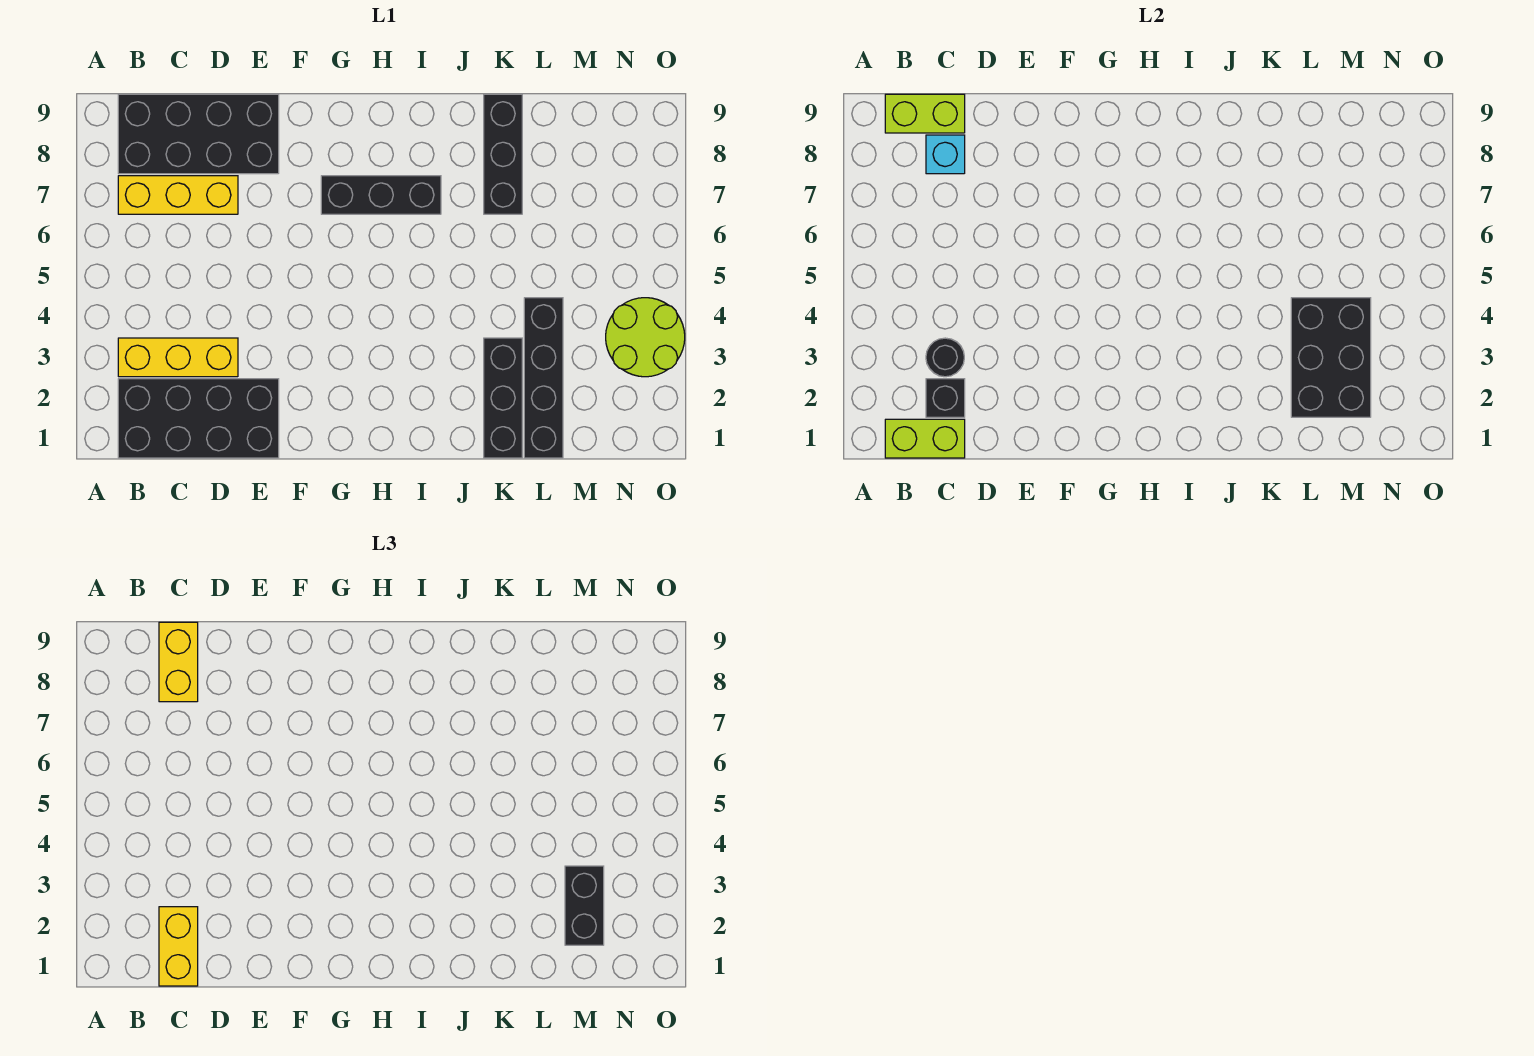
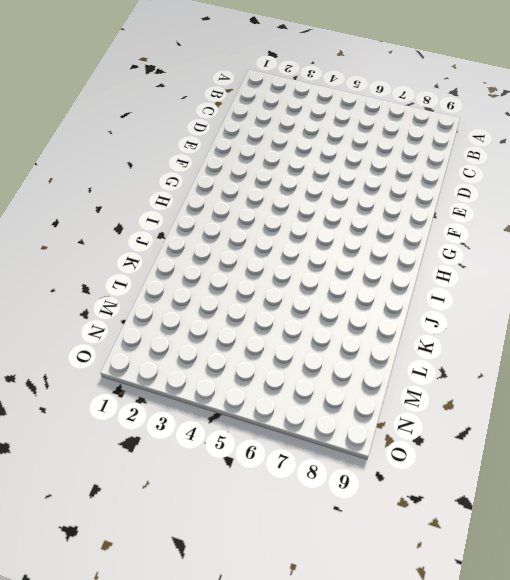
none -> black brick B1:E2 level 1
none -> yellow brick B3:D3 level 1
none -> yellow brick B7:D7 level 1

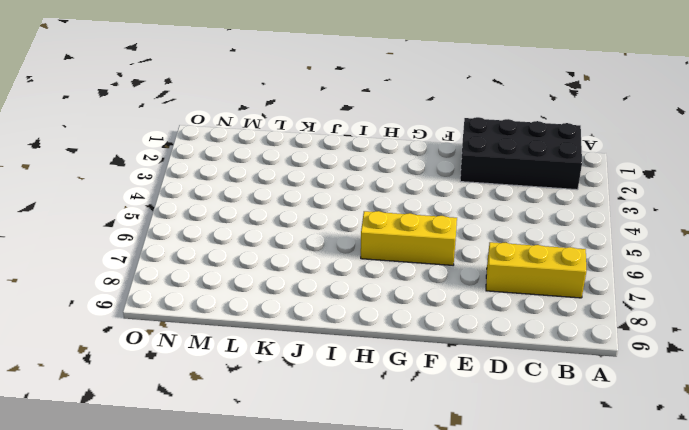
yellow brick F6:H6 level 1 -> yellow brick B3:D3 level 1
none -> black brick B8:E9 level 1
none -> black brick G7:I7 level 1
none -> black brick K1:K3 level 1

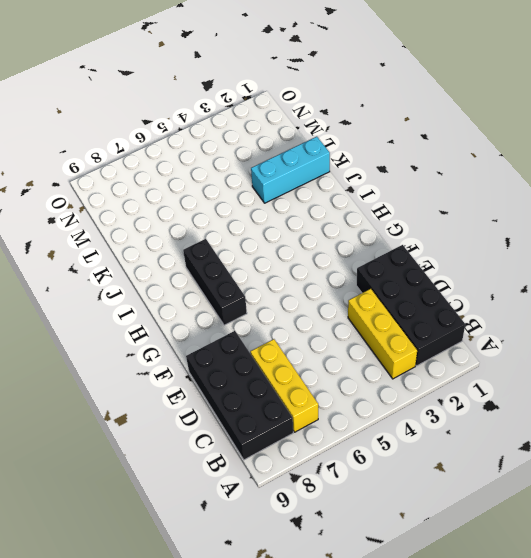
cyan brick K1:K3 level 1 -> black brick K1:K3 level 1
none -> black brick K7:K9 level 1
none -> black brick L1:L4 level 1
none -> lime round brick N3:O4 level 1

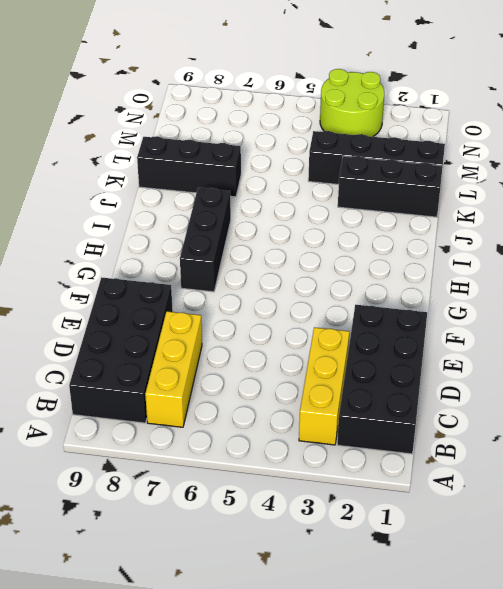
none -> lime brick B1:C1 level 2
none -> lime brick B9:C9 level 2
none -> black brick C2 level 2

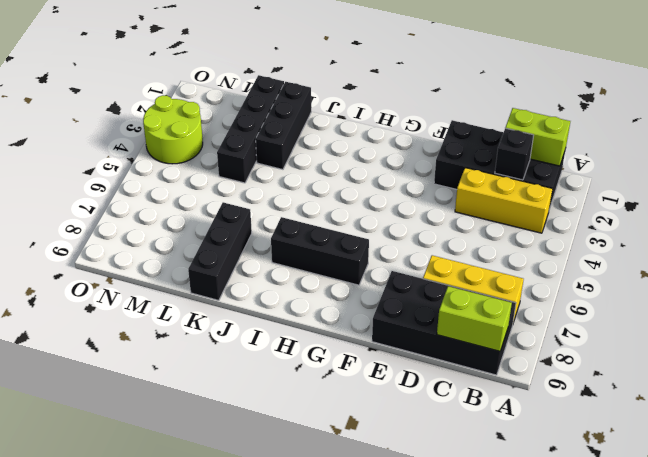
none -> black round brick C3 level 2
none -> cyan brick C8 level 2
none -> black brick L2:M4 level 2

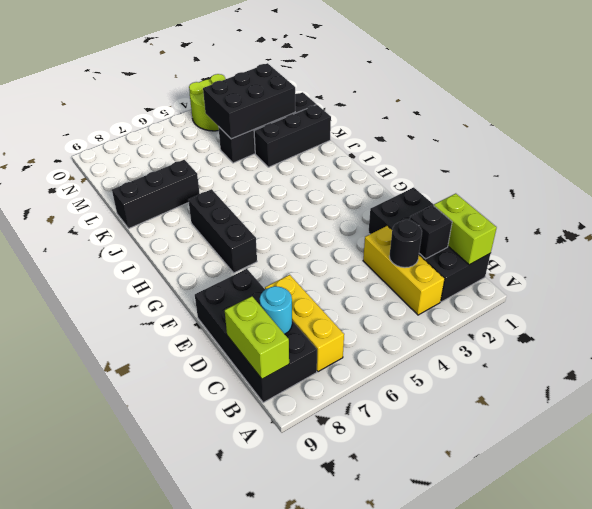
cyan round brick C8 level 2 -> cyan brick C8 level 2
none -> yellow brick C1:C2 level 3
none -> yellow brick C8:C9 level 3
none -> black brick M2:M3 level 3

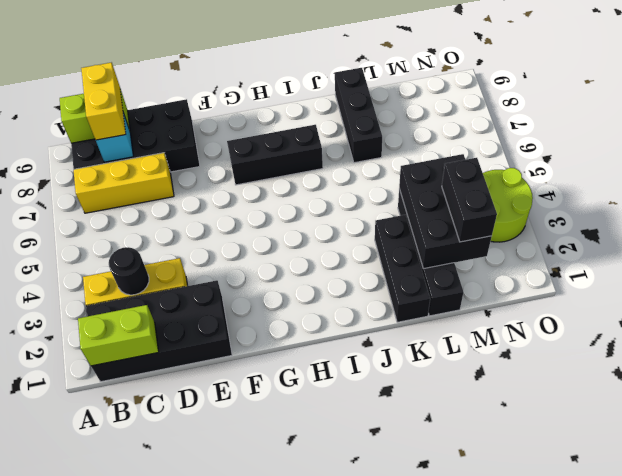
none -> black brick C2 level 2
none -> yellow brick C1:C2 level 3

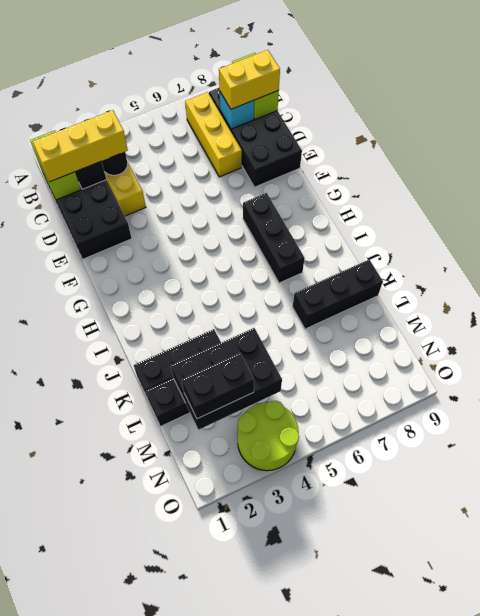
yellow brick C1:C3 level 3 -> yellow brick C1:C2 level 3

